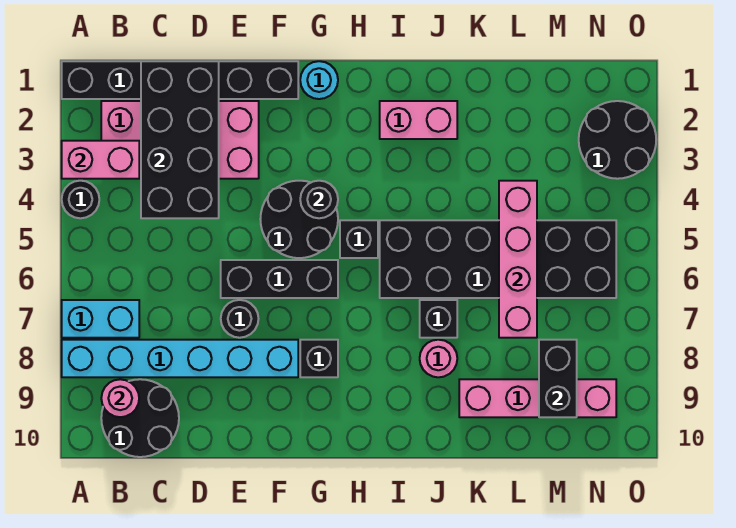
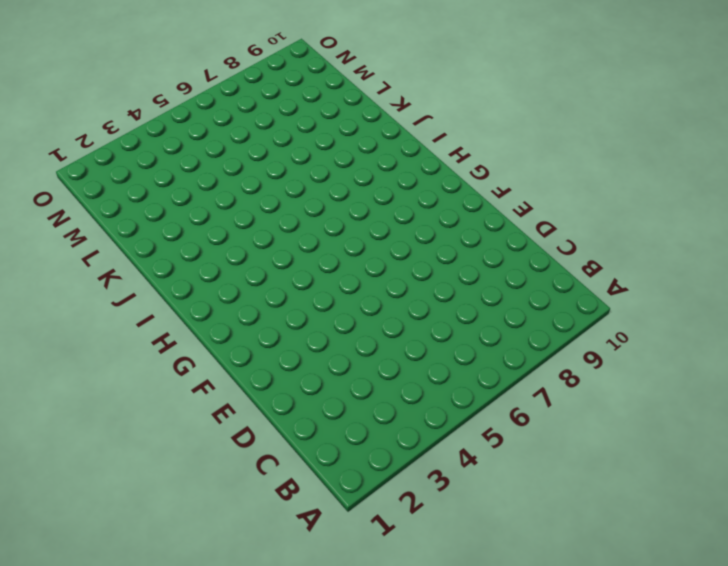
none -> black brick A1:F1 level 1
none -> black round brick A4 level 1
none -> cyan brick A7:B7 level 1

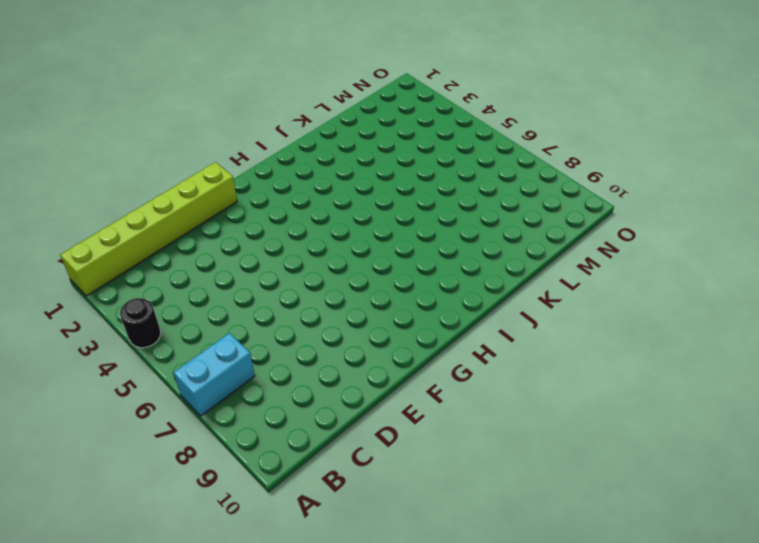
lime brick A1:F1 level 1 -> black brick A1:F1 level 1
none -> cyan brick A8:F8 level 1
none -> pink brick B2:E3 level 1
none -> black round brick B9:C10 level 1

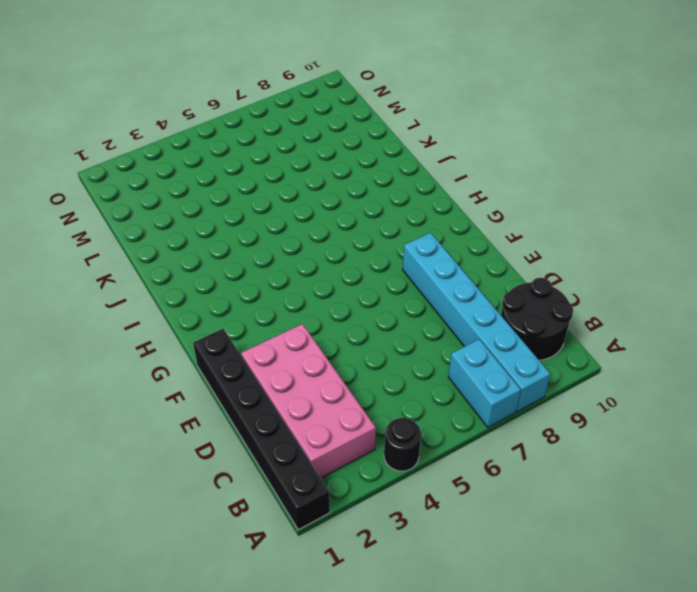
none -> black brick E6:G6 level 1
none -> black round brick E7 level 1
none -> black round brick F4:G5 level 1

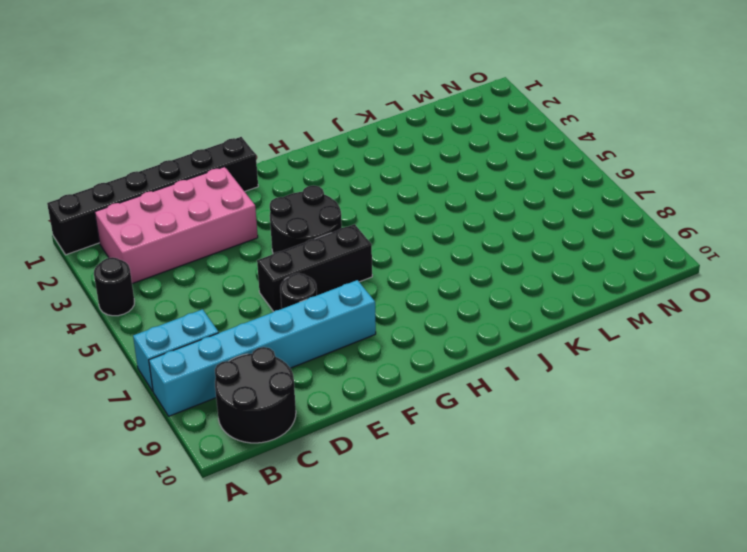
none -> cyan round brick G1 level 1
none -> black brick G8 level 1
none -> black brick H5 level 1

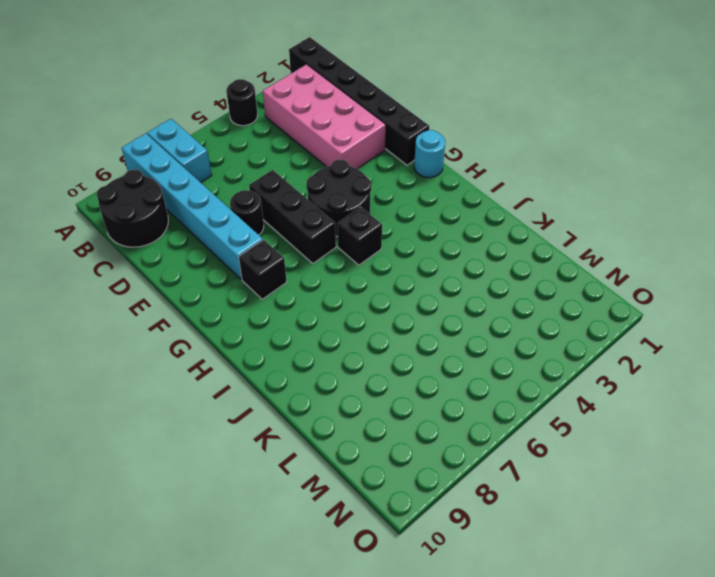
none -> pink brick I2:J2 level 1
none -> black brick I5:N6 level 1
none -> black brick J7 level 1

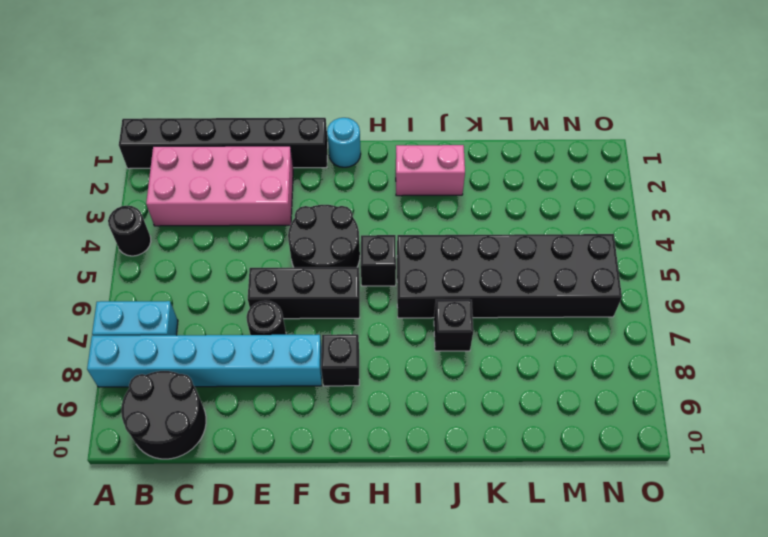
none -> pink round brick J8 level 1
none -> pink brick K9:N9 level 1
none -> black round brick N2:O3 level 1

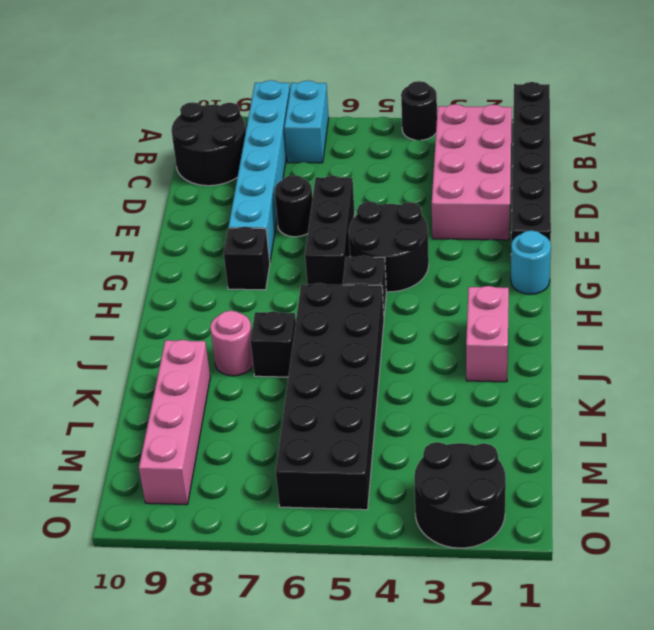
none -> pink brick A3:B3 level 2
none -> pink round brick B9 level 2
none -> black brick C1:D4 level 2

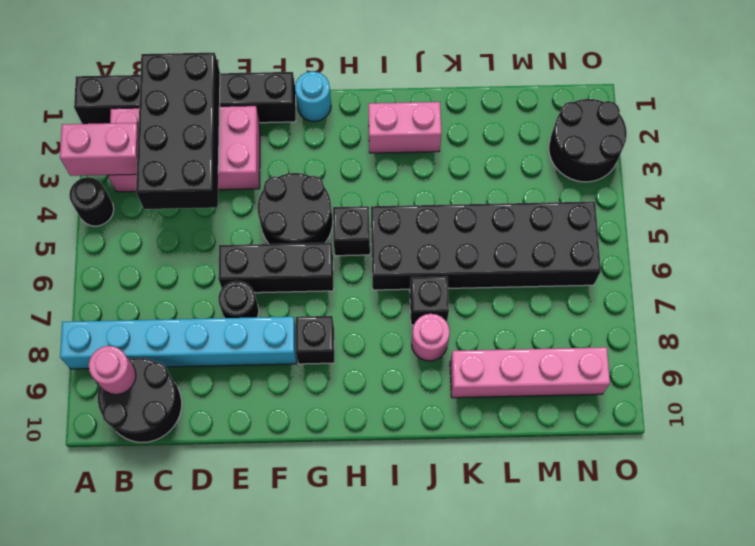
none -> cyan brick A7:B7 level 1
none -> black round brick G4 level 2
none -> pink brick L4:L7 level 2

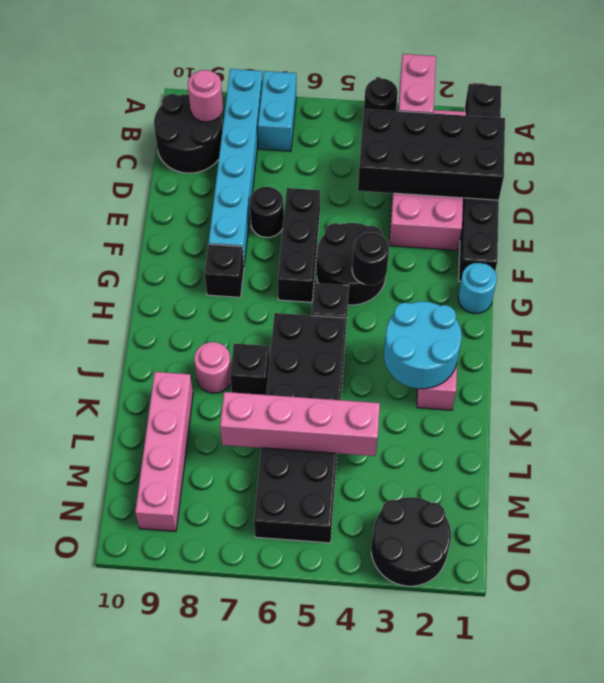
cyan round brick I2:J3 level 2 -> none
none -> black brick M8:M9 level 2

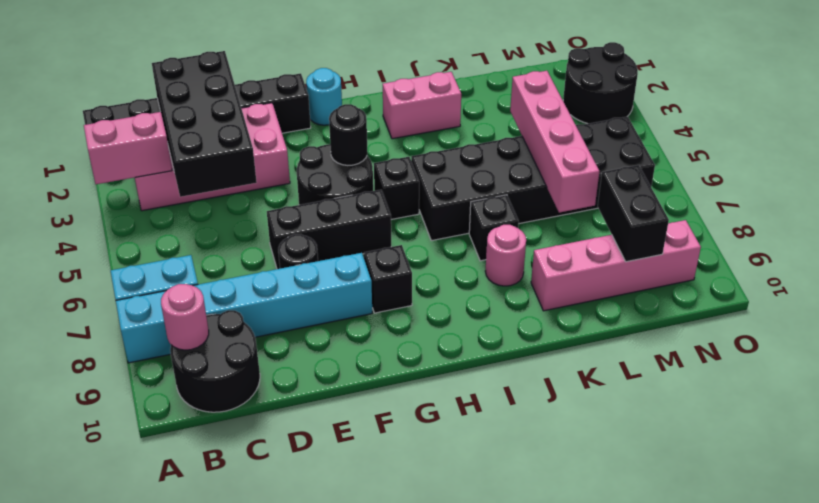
none -> black round brick A4 level 1

